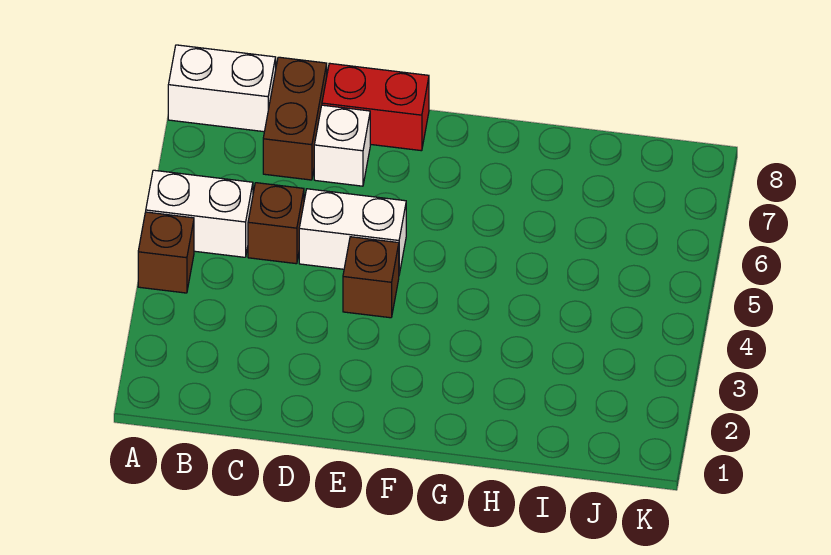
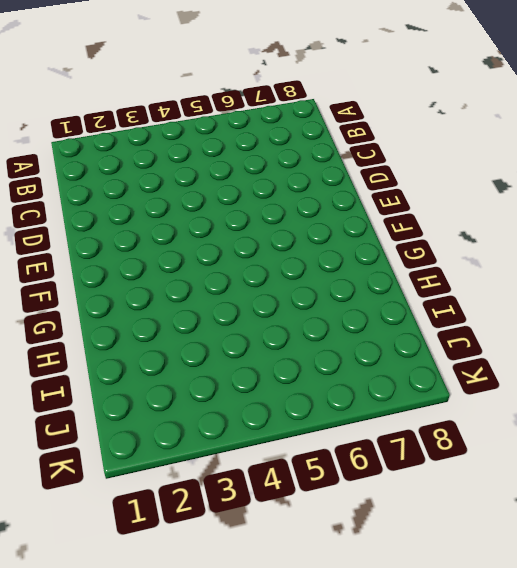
none -> brown brick A4 level 1
none -> white brick A5:B5 level 1

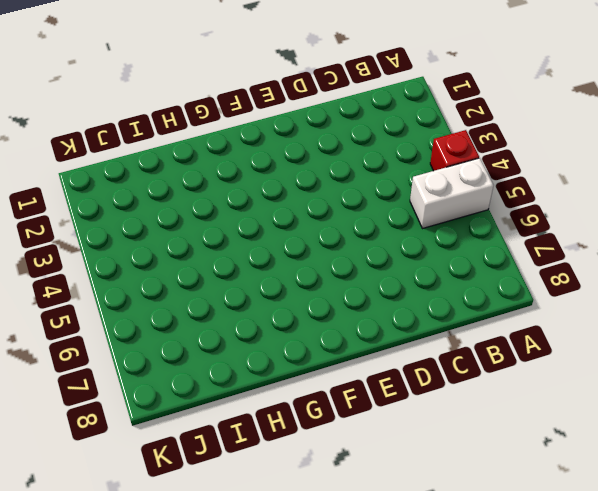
red brick A4 level 1 -> brown brick A4 level 1
none -> white brick A8:B8 level 1
none -> brown brick C5 level 1

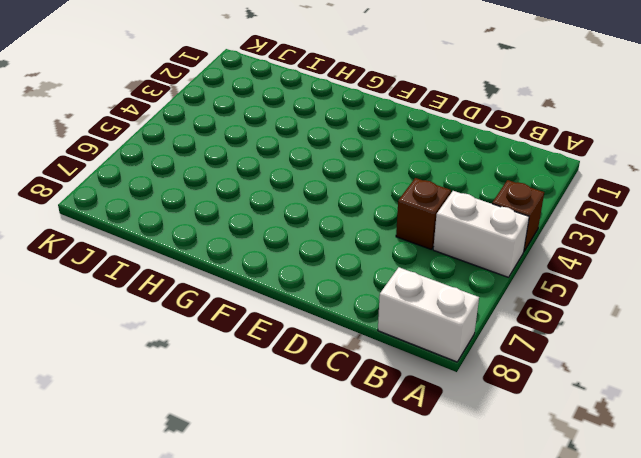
none -> brown brick C7:C8 level 1
none -> white brick D5:E5 level 1

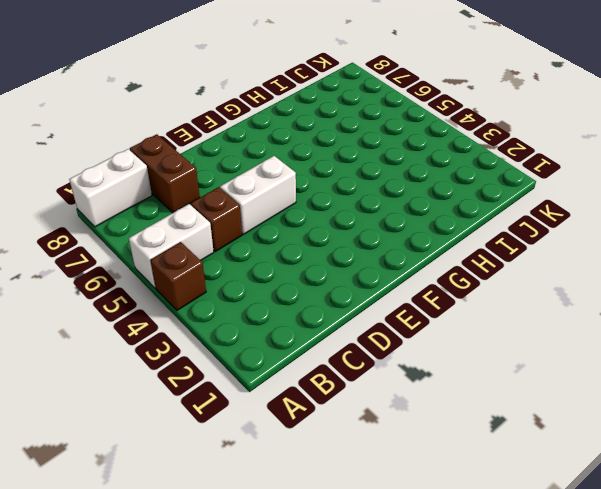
none -> white brick D7 level 1
none -> red brick D8:E8 level 1

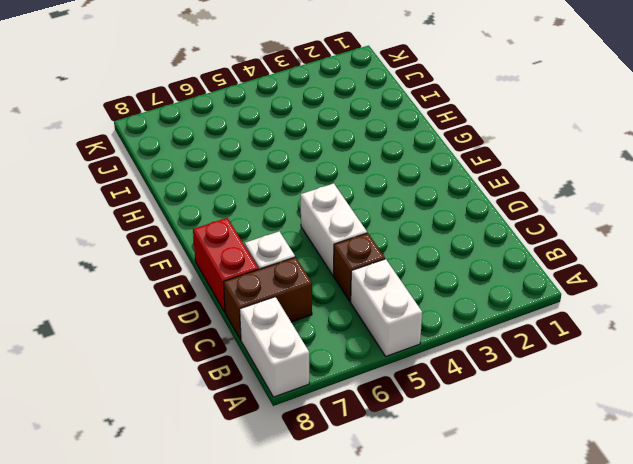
none -> brown brick A4 level 1
none -> brown brick E4 level 1

